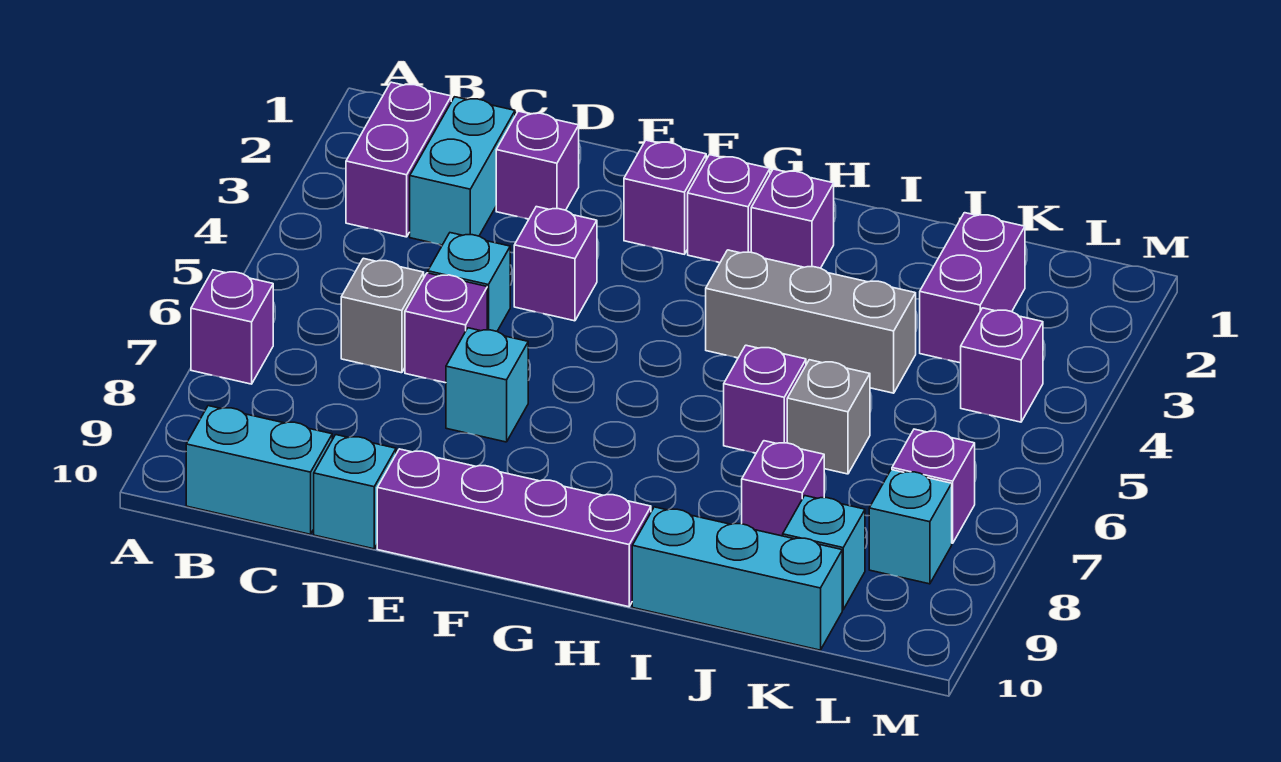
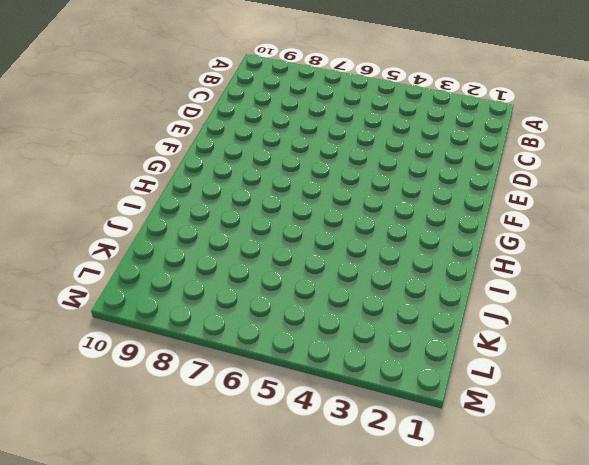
none -> purple brick A7 level 1
none -> purple brick B2:B3 level 1
none -> cyan brick B10:C10 level 1

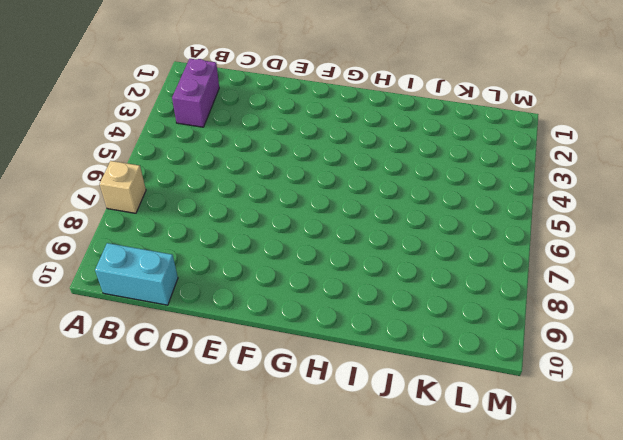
tan brick A7 level 1 -> purple brick A7 level 1
none -> cyan brick C2:C3 level 1
none -> grey brick C6 level 1
none -> purple brick D2 level 1

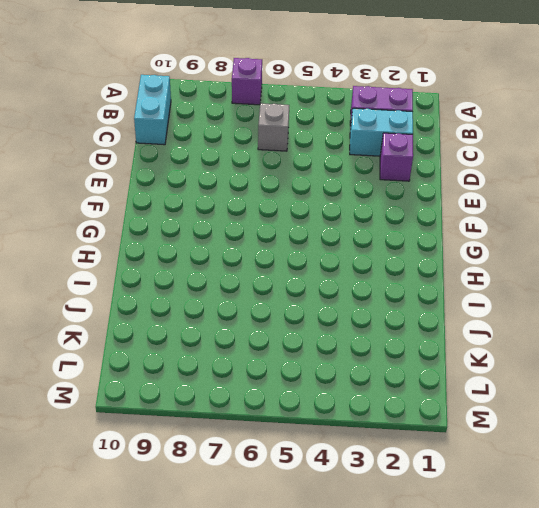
none -> cyan brick D5 level 1
none -> purple brick D6 level 1
none -> cyan brick D10 level 1

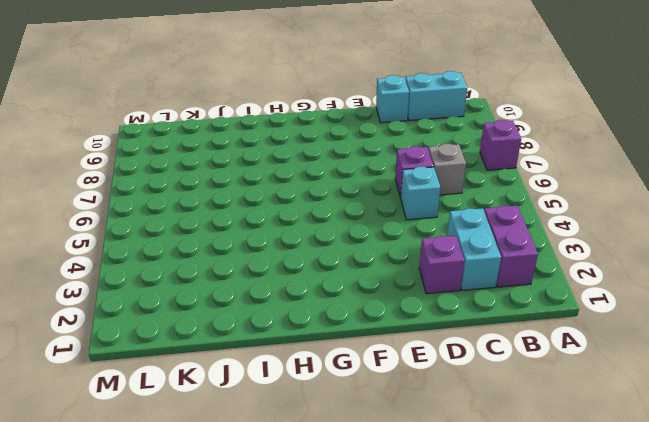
none -> purple brick E4 level 1
none -> cyan brick E7 level 1
none -> purple brick E10:H10 level 1

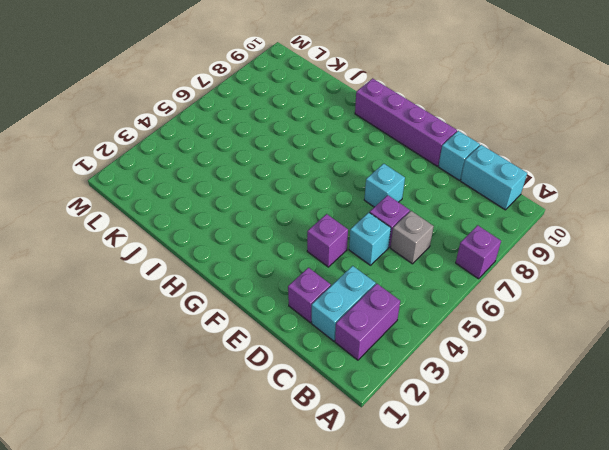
none -> purple brick F2 level 1
none -> purple brick G2 level 1
none -> purple brick H2 level 1

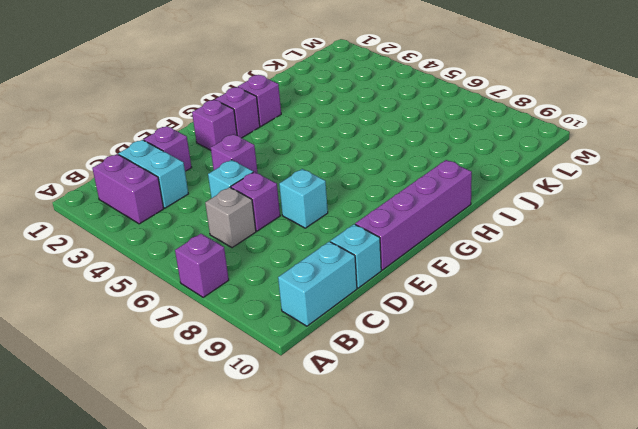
none -> grey brick H4:J4 level 1
none -> purple brick I6 level 1
none -> cyan brick I10:K10 level 1

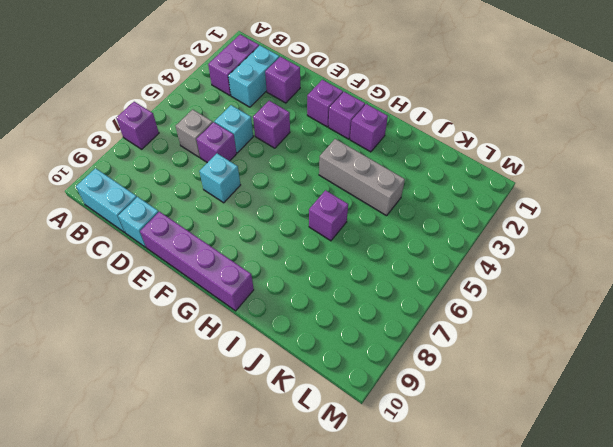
none -> cyan brick I10:K10 level 1
none -> grey brick J6 level 1
none -> purple brick J8 level 1

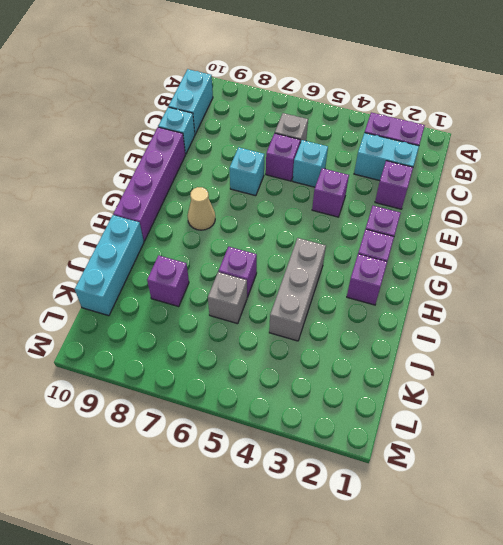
tan cone G8 level 1 -> none
none -> purple brick A7 level 1
none -> purple brick K2:K3 level 1
none -> cyan brick K9 level 1

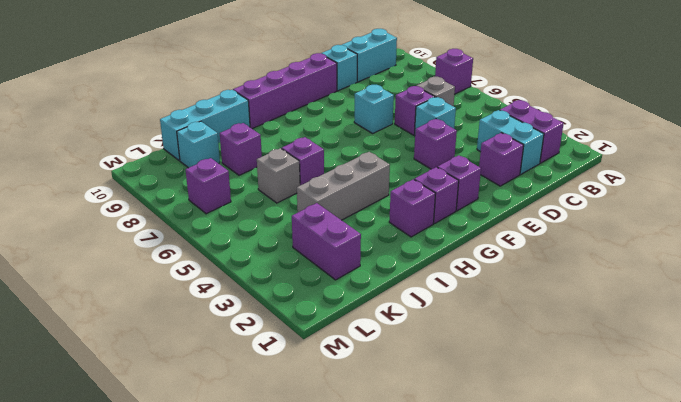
none -> purple brick L4 level 1
none -> cyan brick L8 level 1

